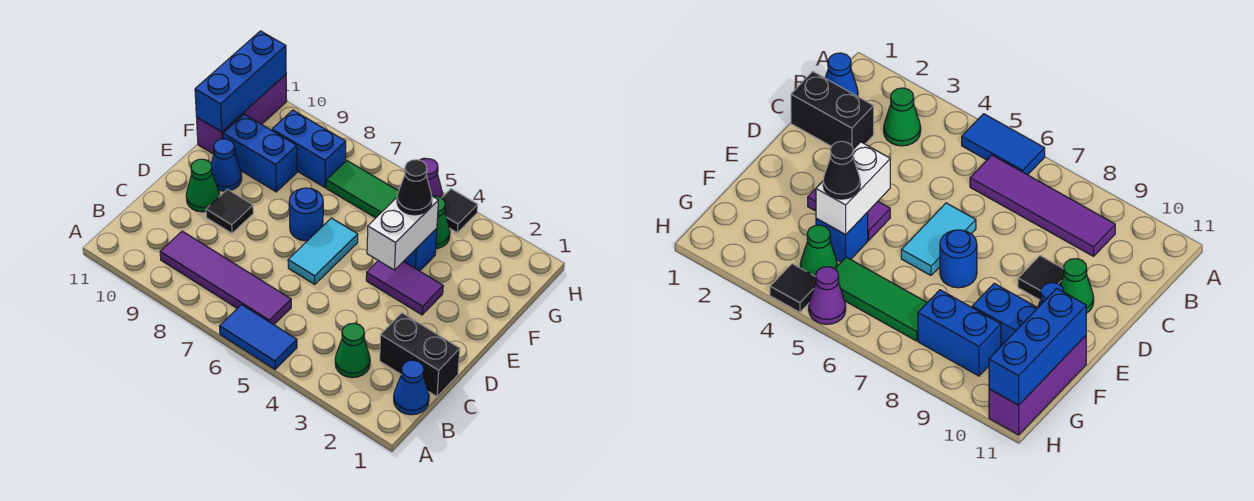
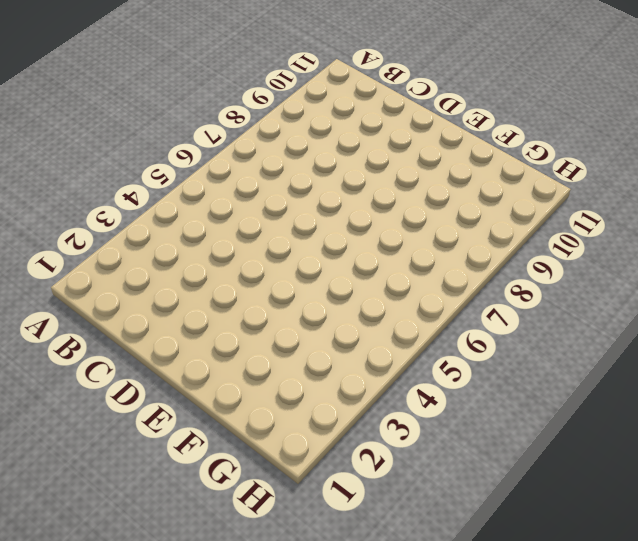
none -> blue tile A5:A6 level 1
none -> blue cone B1 level 1
none -> green cone B3 level 1

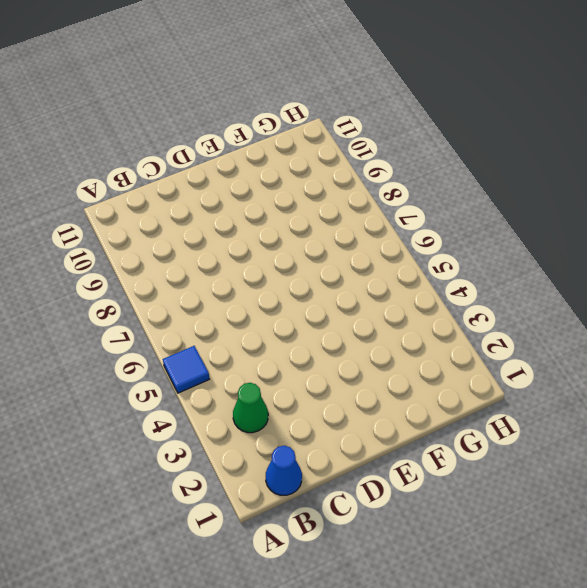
blue tile A5 level 1 -> blue tile A5:A6 level 1
none -> purple tile B6:B9 level 1
none -> black brick C1:C2 level 1
none -> cyan tile D6:E6 level 1

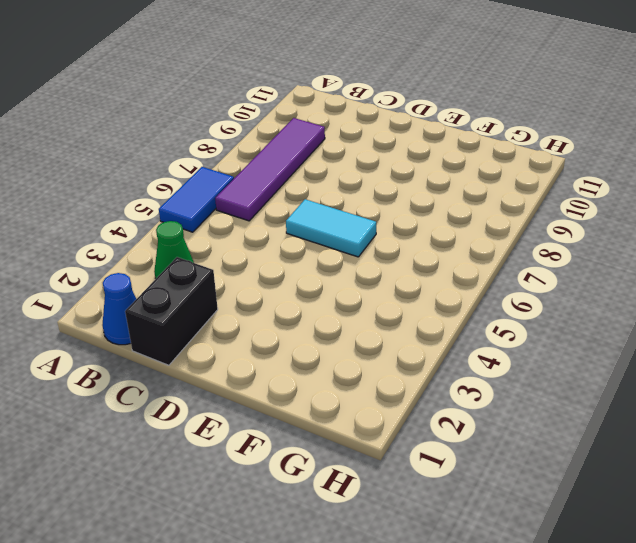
none -> black tile D9 level 1
none -> green cone D10 level 1
none -> purple tile E3:E4 level 1

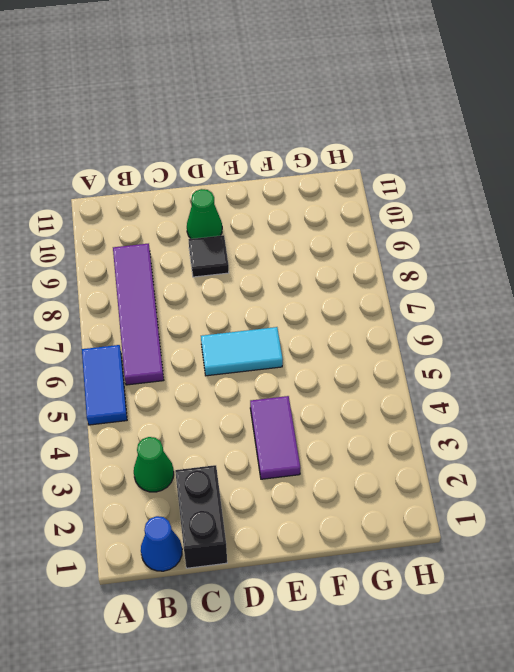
none -> blue round brick E7 level 1
none -> blue cone E10 level 1
none -> blue brick F4 level 1

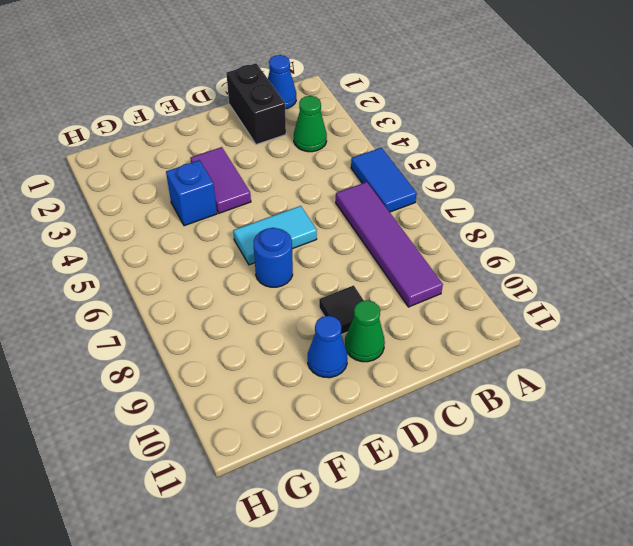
none -> blue brick F9:F10 level 1
none -> purple brick F11:H11 level 1
none -> green cone G4 level 1

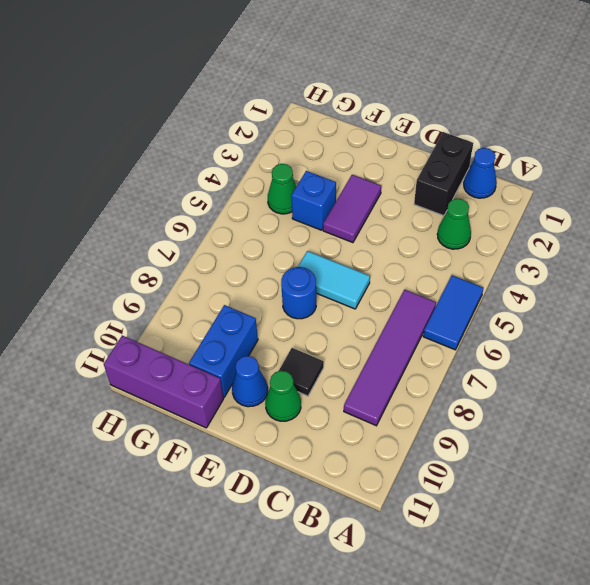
none -> green tile G5:G7 level 1
none -> blue brick G8:G9 level 1
none -> black tile H4 level 1

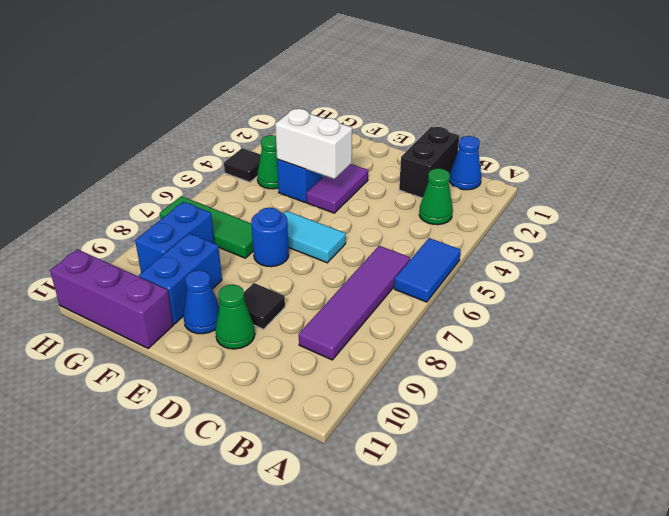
green tile F7:H7 level 1 -> green tile G5:G7 level 1
none -> purple cone H5 level 1
none -> blue brick F11:H11 level 2
none -> black cone F4 level 3

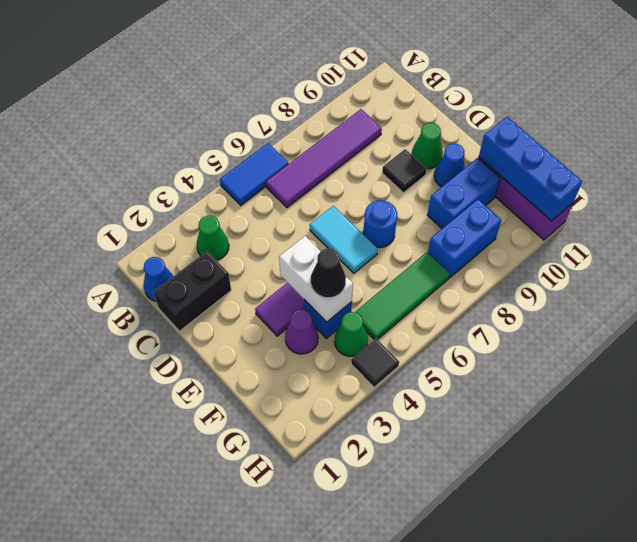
purple cone F3 level 1 -> purple cone H5 level 1

